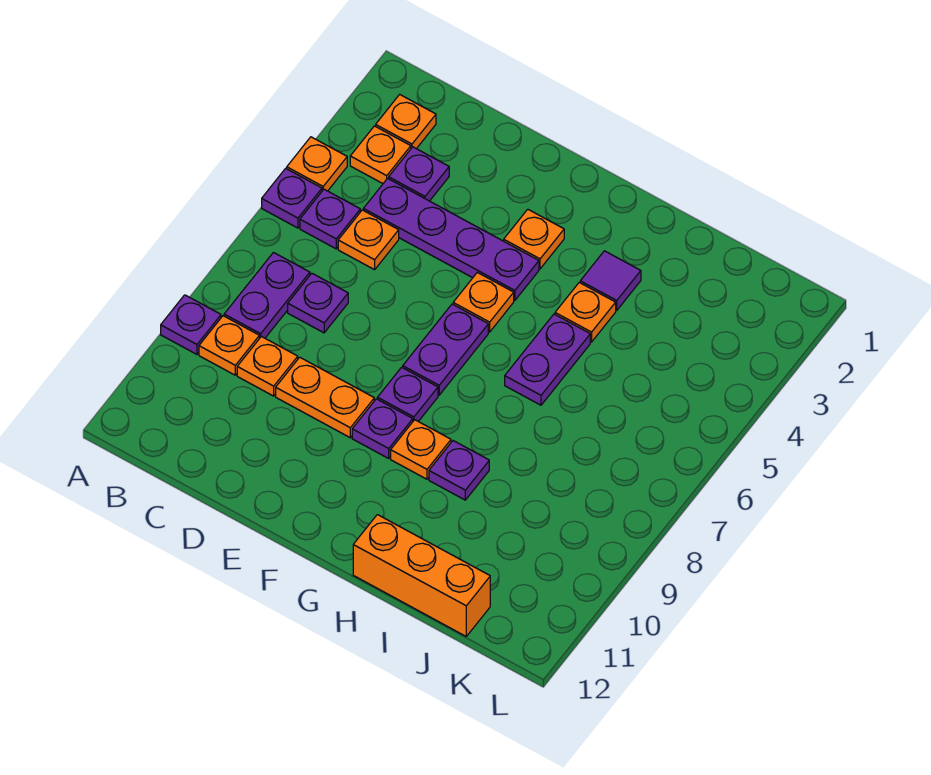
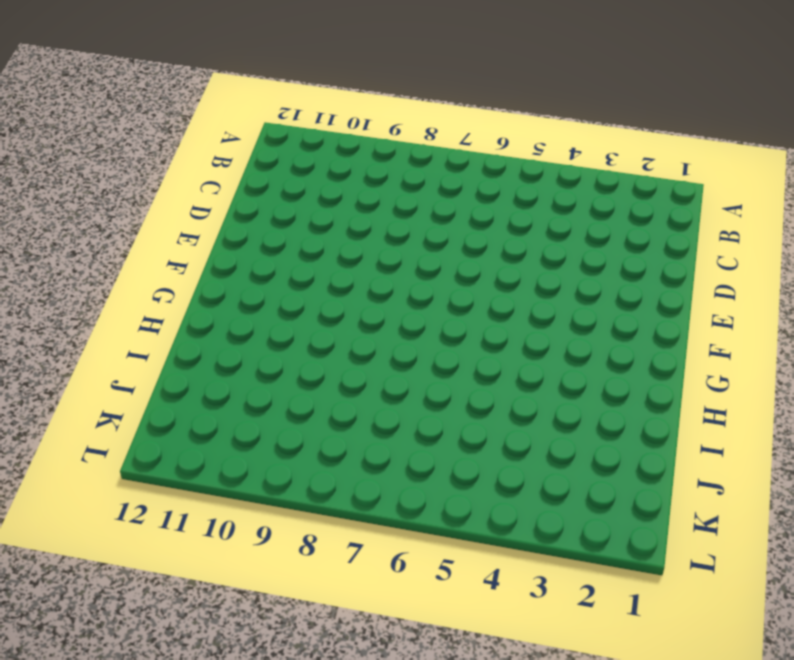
none -> orange plate A4 level 1
none -> purple plate A5 level 1
none -> purple plate A9 level 1

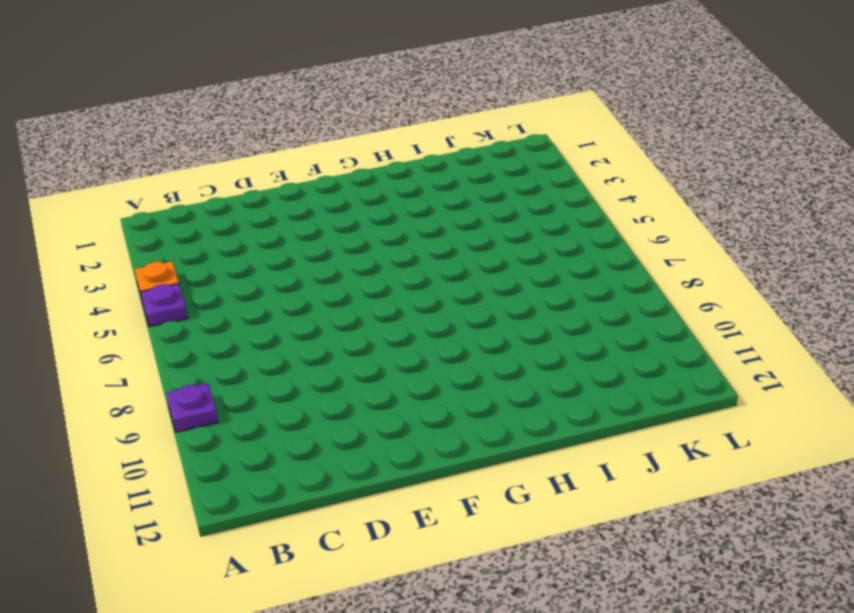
none -> orange plate B2 level 1
none -> orange plate B3 level 1
none -> purple plate B5 level 1

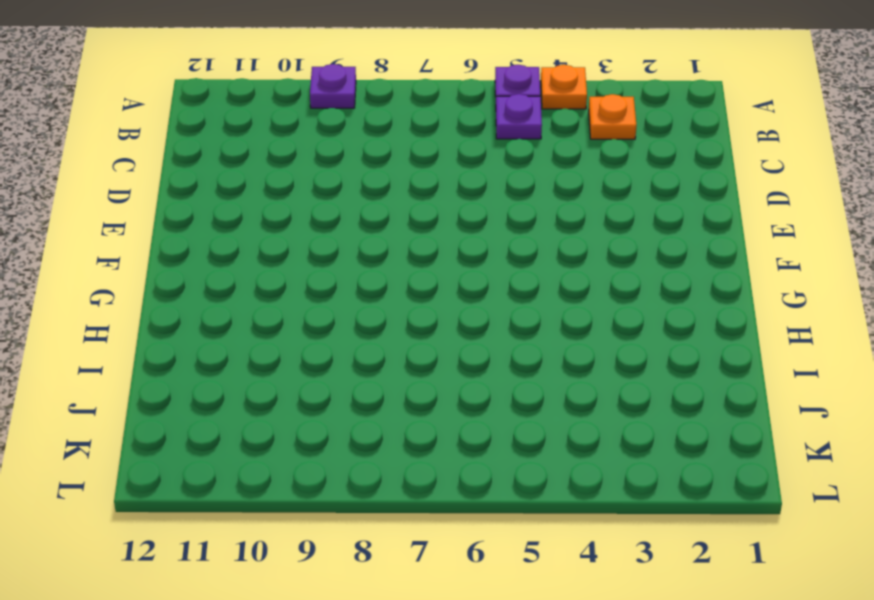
none -> orange plate B2 level 1
none -> purple plate B7:B8 level 1
none -> orange plate B9 level 1

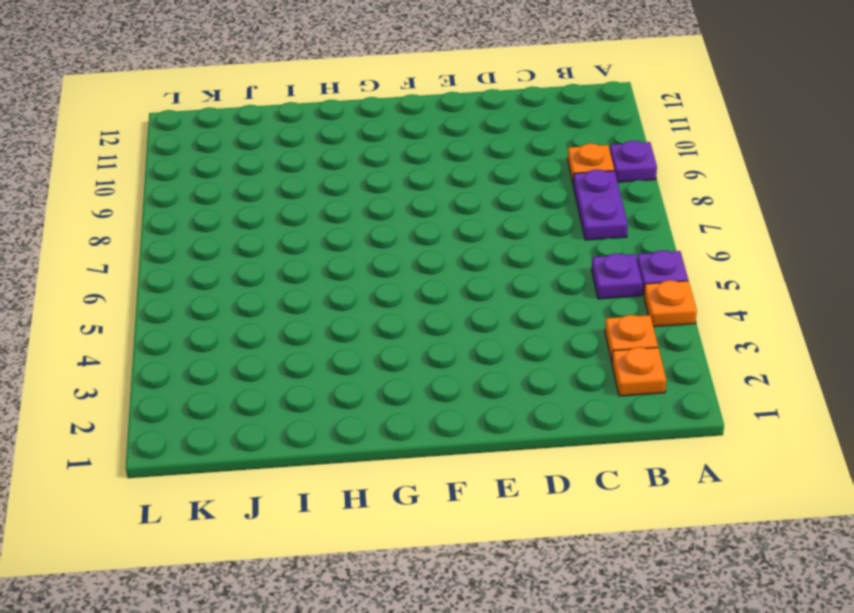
none -> purple plate C3 level 1
none -> purple plate C4:F4 level 1
none -> orange plate C5 level 1

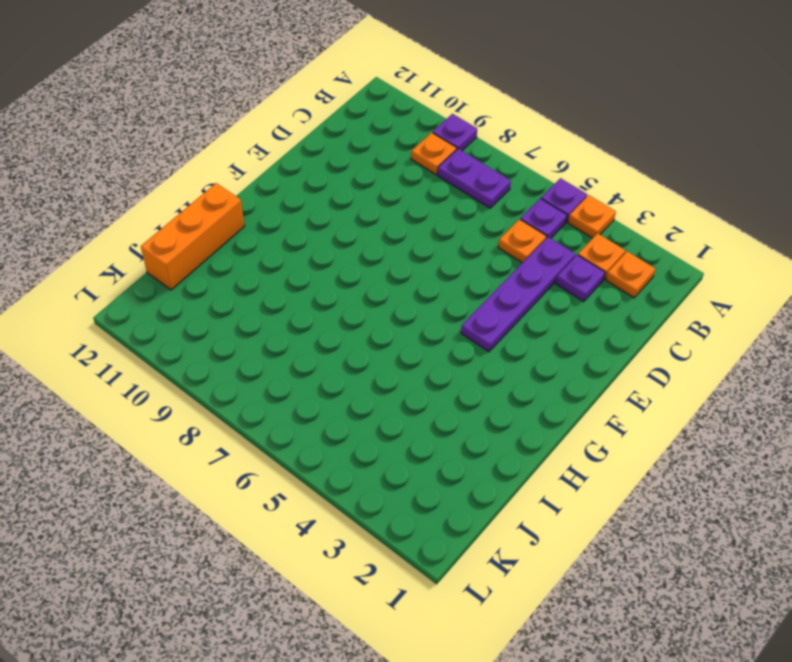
none -> purple plate C7 level 1
none -> orange plate C9 level 1
none -> orange plate D9:E9 level 1

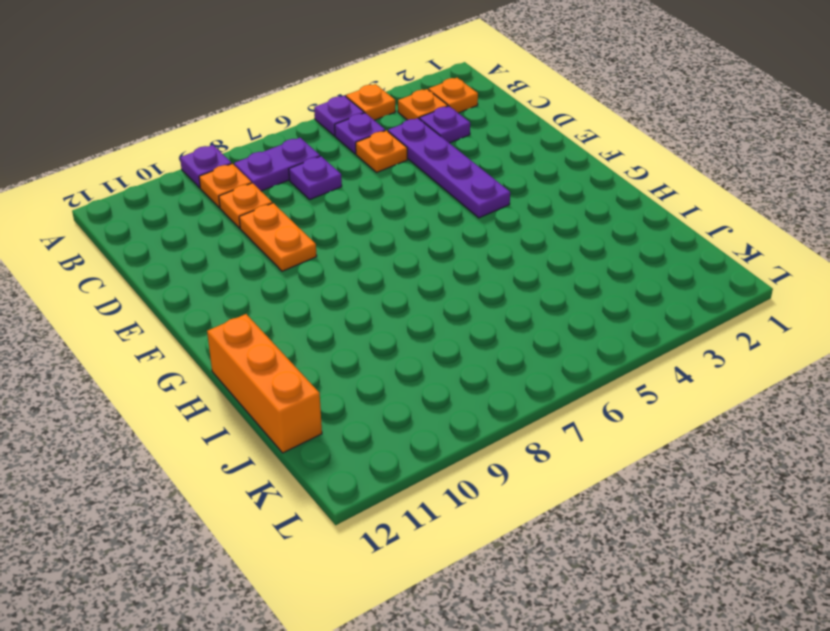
none -> orange plate F3 level 1
none -> orange plate F5 level 1
none -> purple plate F6:F7 level 1

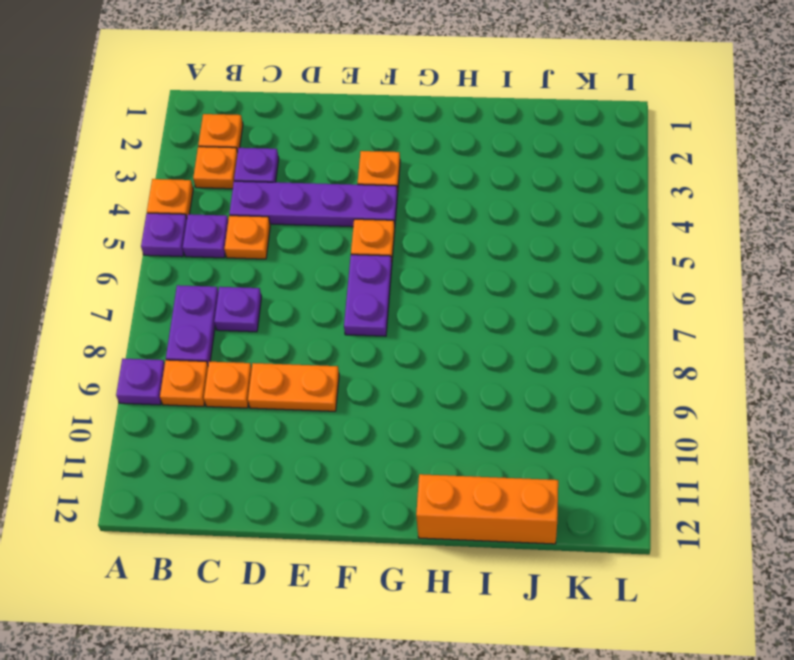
none -> purple plate F8 level 1
none -> purple plate F9 level 1
none -> orange plate G9 level 1

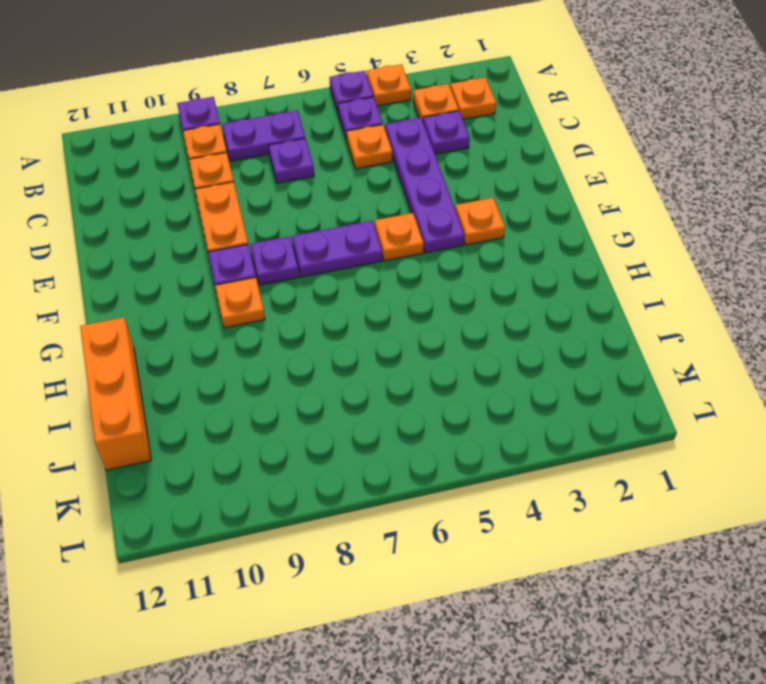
none -> purple tile H3 level 1
none -> orange plate H4 level 1
none -> purple plate H5:H6 level 1

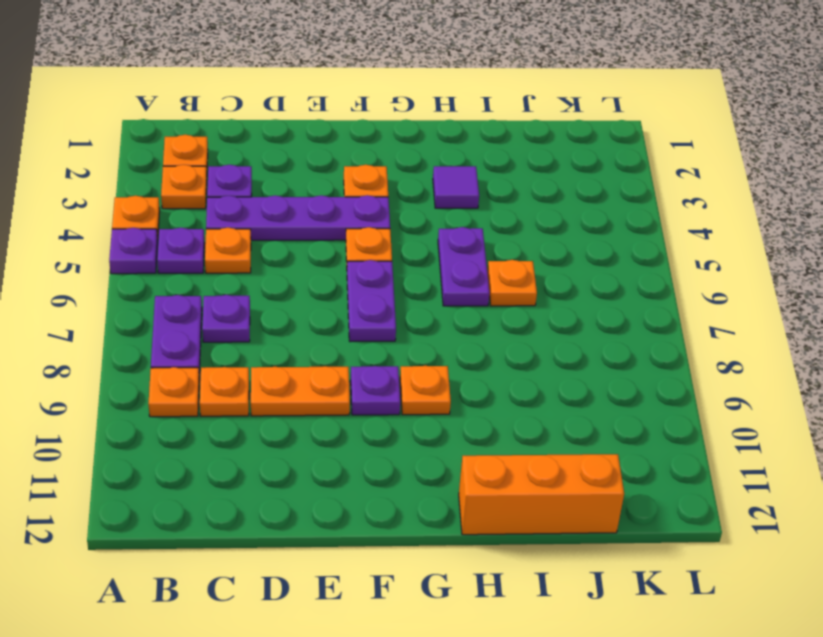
orange plate I6 level 1 -> orange plate H4 level 1
none -> purple plate A9 level 1
none -> purple plate F8 level 1
none -> purple plate H9 level 1

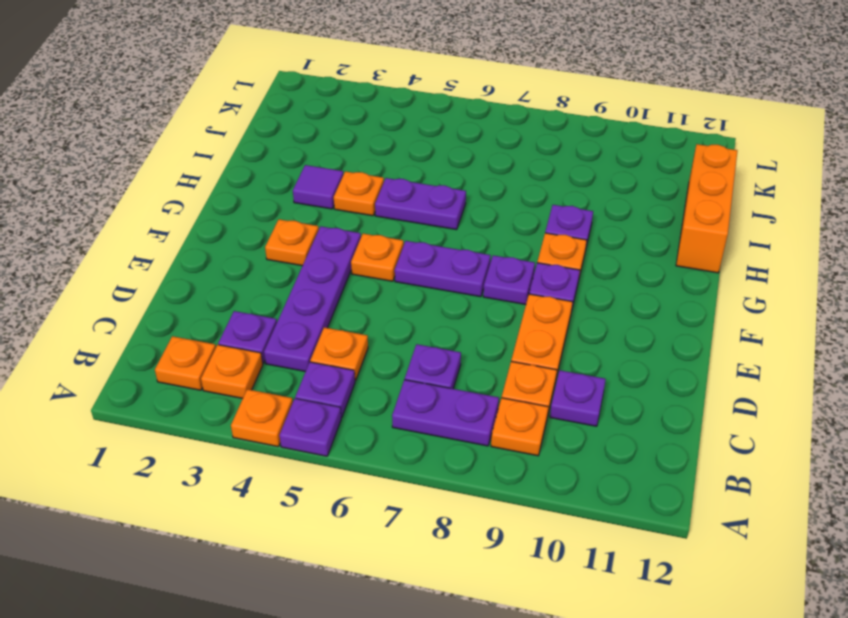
purple plate C10 level 1 -> purple plate A9 level 1

